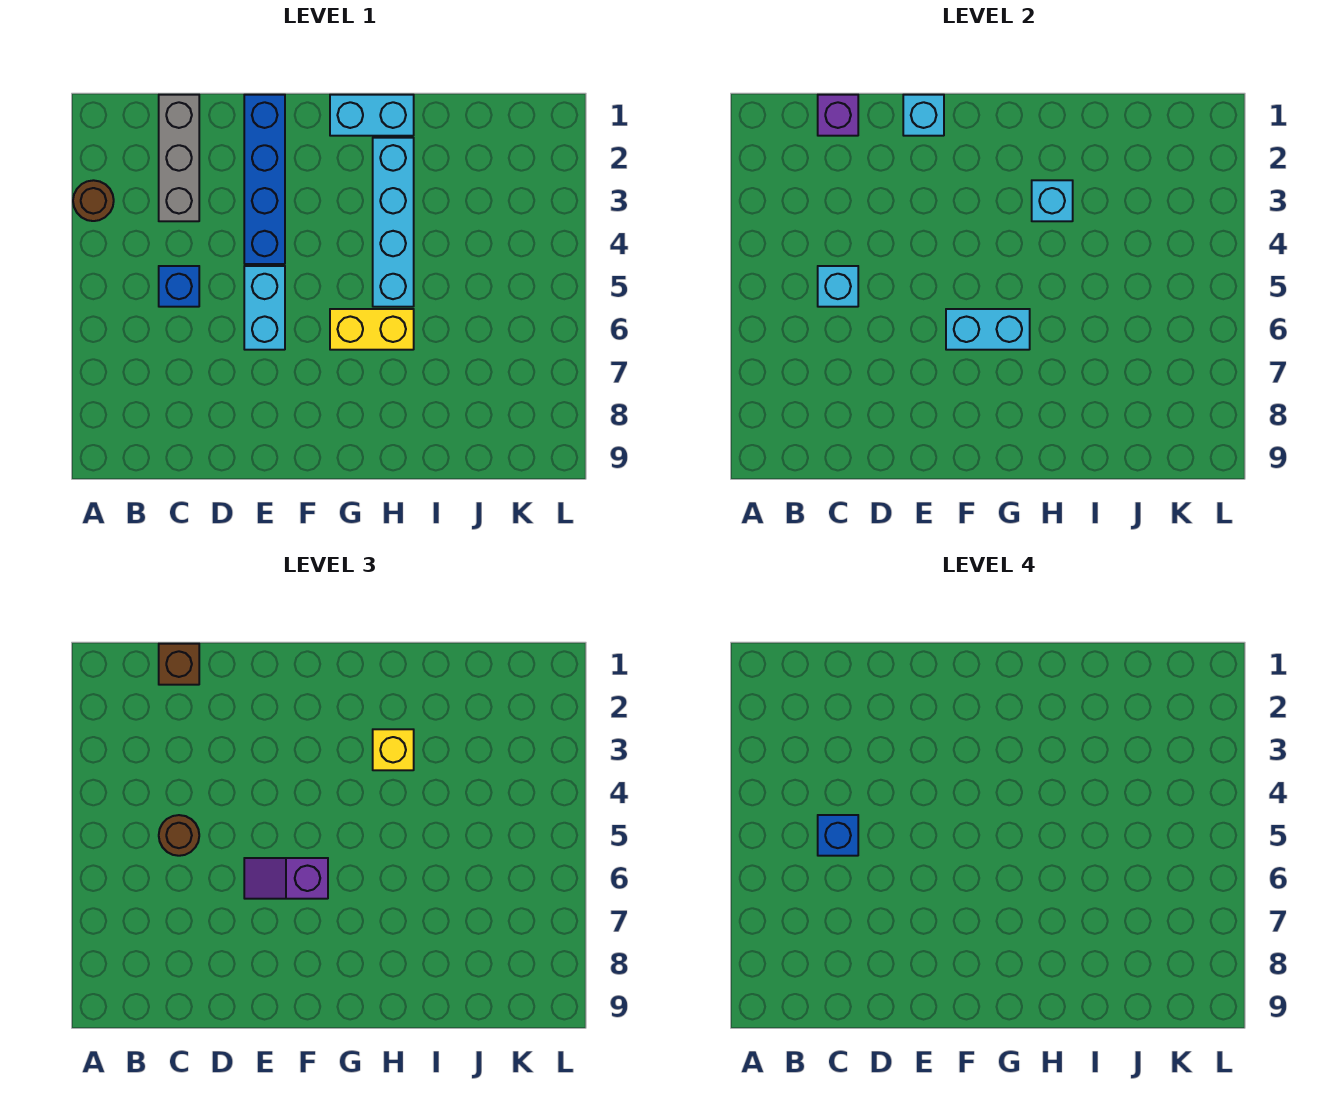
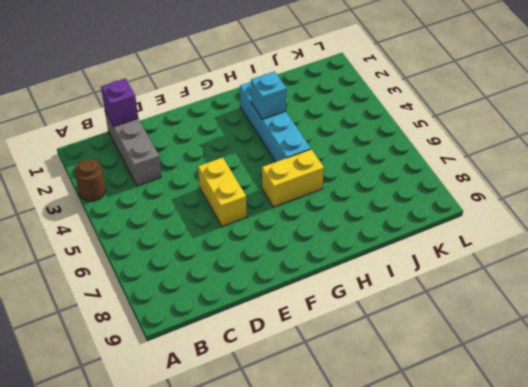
yellow brick E5:E6 level 1 -> cyan brick E5:E6 level 1
none -> blue brick C5 level 1
none -> blue brick E1:E4 level 1
none -> cyan brick G1:H1 level 1

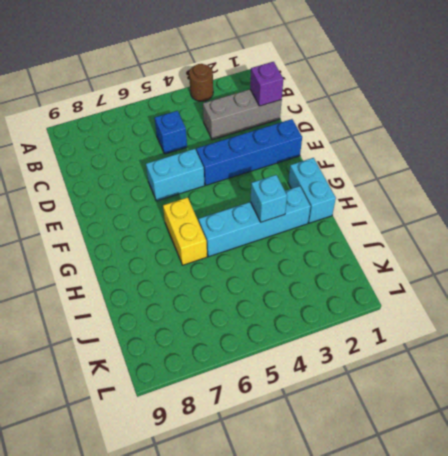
none -> cyan brick C5 level 2
none -> cyan brick E1 level 2
none -> cyan brick F6:G6 level 2

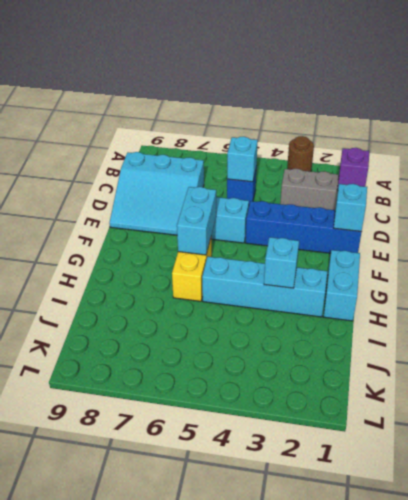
cyan slope C7:E9 level 1 top C -> none
none -> brown brick C1 level 3
none -> brown round brick C5 level 3
none -> purple slope E6:F6 level 3 top F

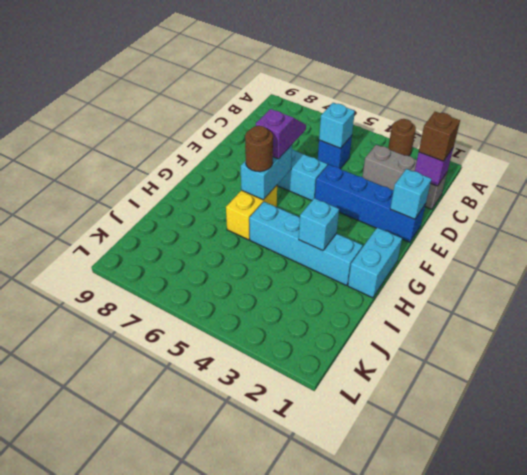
brown round brick G6 level 3 -> brown round brick C5 level 3
none -> yellow brick H3 level 3
none -> blue brick C5 level 4

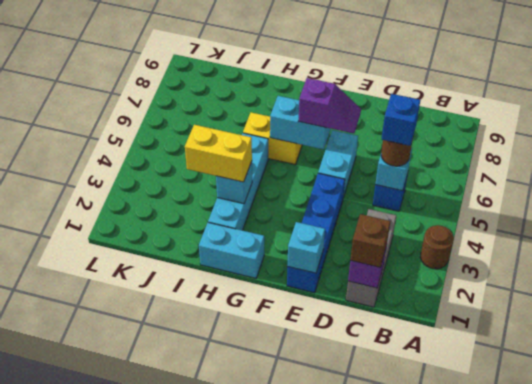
yellow brick H3:I3 level 3 -> yellow brick H3 level 3

